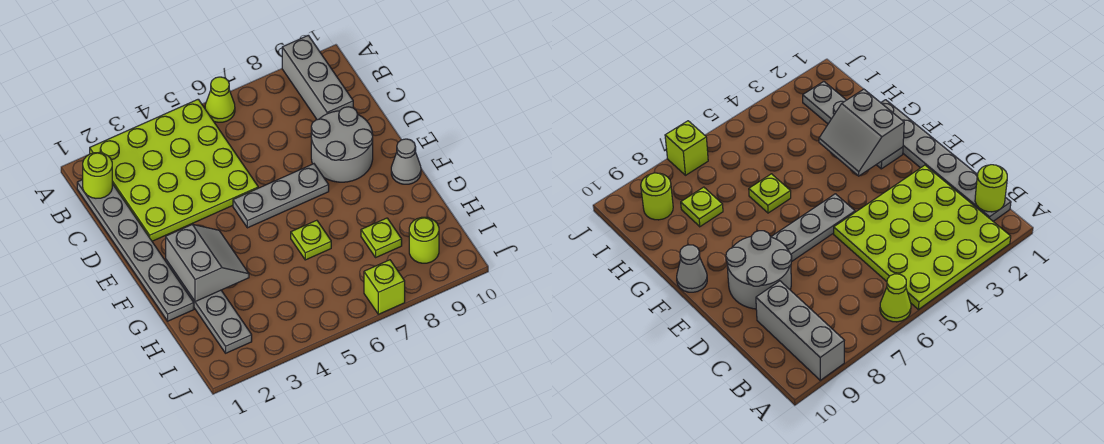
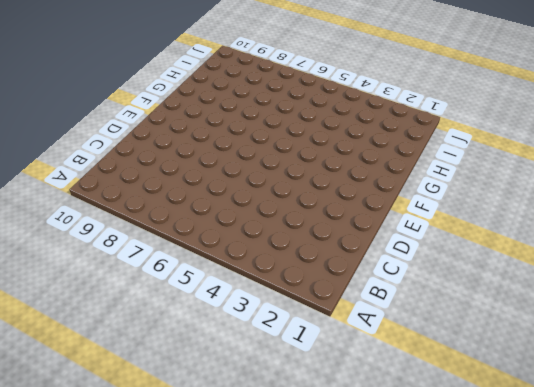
none -> lime plate A2:D5 level 1
none -> lime cone A6 level 1
none -> grey brick A9:C9 level 1

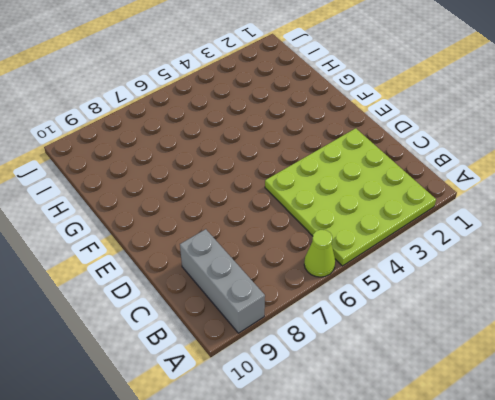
none -> grey plate B1:G1 level 1
none -> grey round brick D8:E9 level 1
none -> grey plate E5:E7 level 1

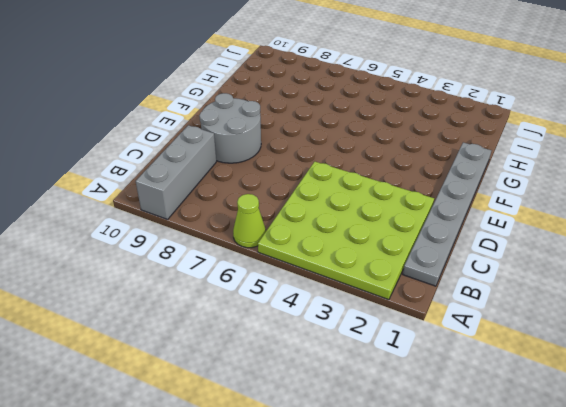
none -> grey plate E5:E7 level 1
none -> grey plate F2:I2 level 1
none -> grey cone F10 level 1

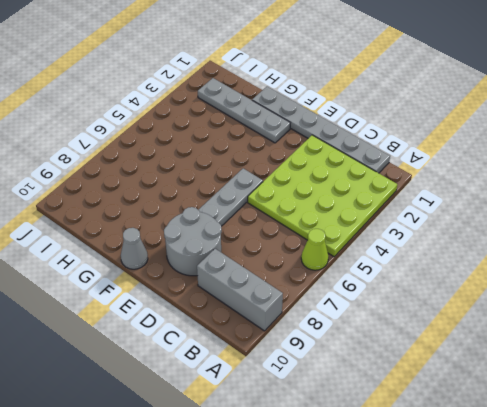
none -> lime plate G6 level 1
none -> lime plate H8 level 1
none -> lime round brick I9 level 1

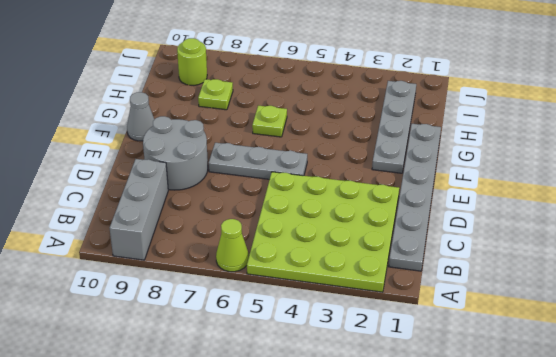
none -> lime brick J7 level 1
none -> lime round brick B1 level 2
none -> grey slope F2:G3 level 2 top 2

